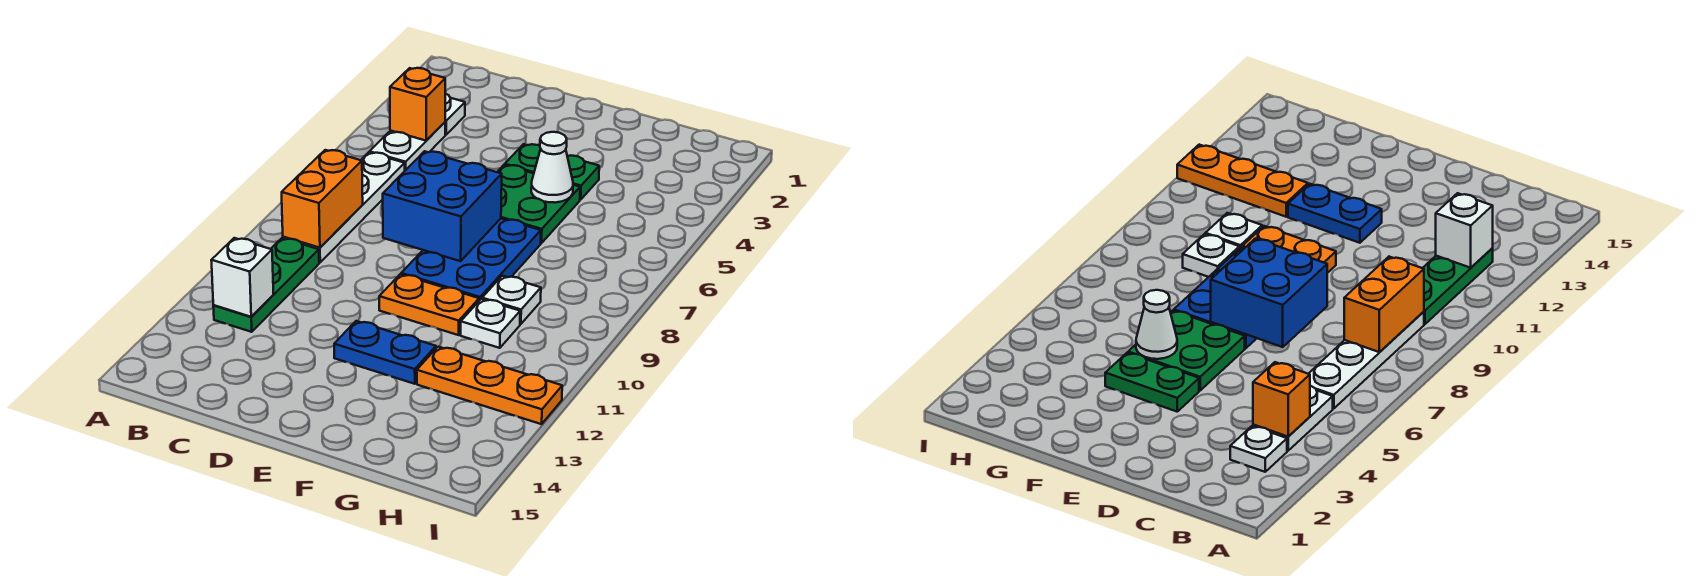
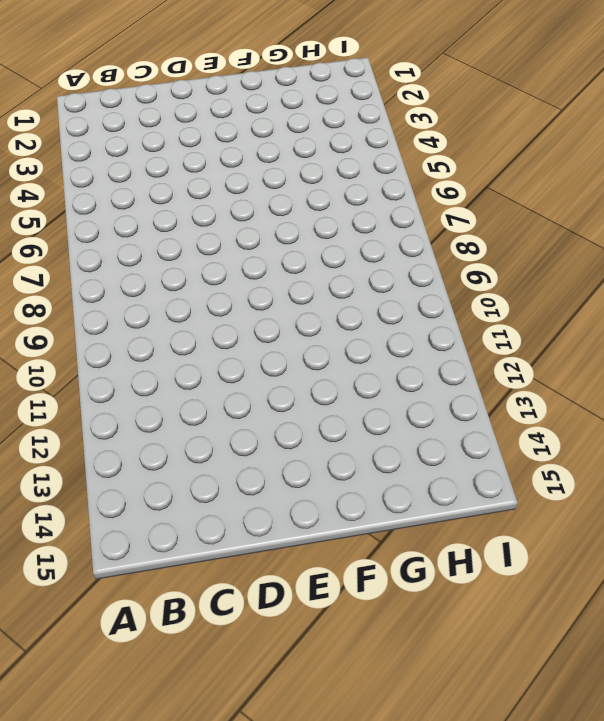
none -> white plate B3 level 1
none -> white plate B4:B5 level 1
none -> white plate B6:B9 level 1

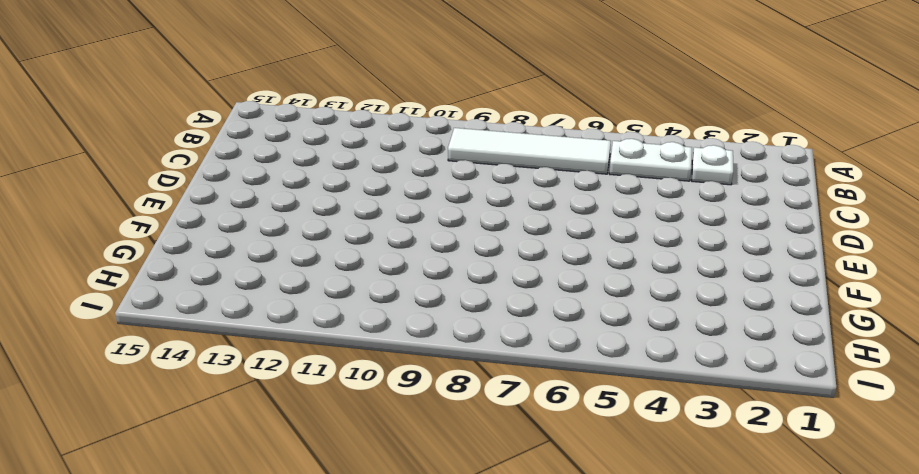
white tile B6:B9 level 1 -> white plate B6:B9 level 1
none -> green plate B10:B12 level 1
none -> green plate E4:F4 level 1
none -> green plate E5:F6 level 1

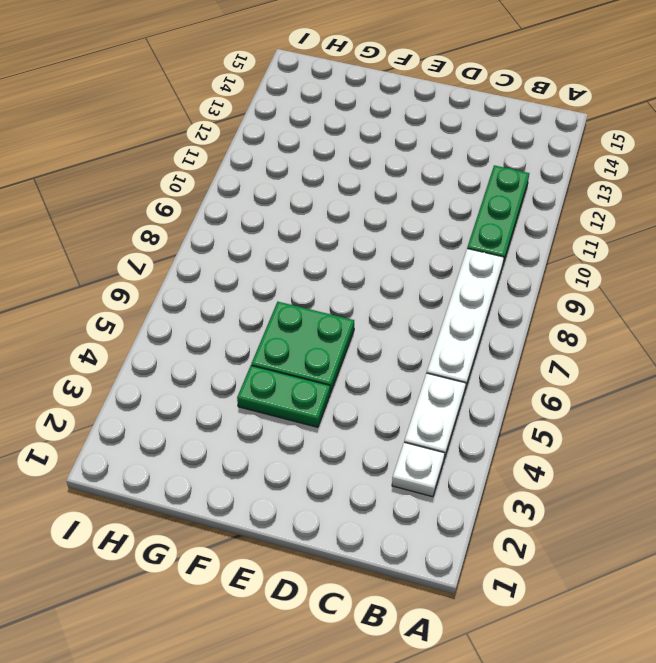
none -> blue plate E7:F9 level 1
none -> orange plate E10:F10 level 1
none -> blue plate E12:F12 level 1

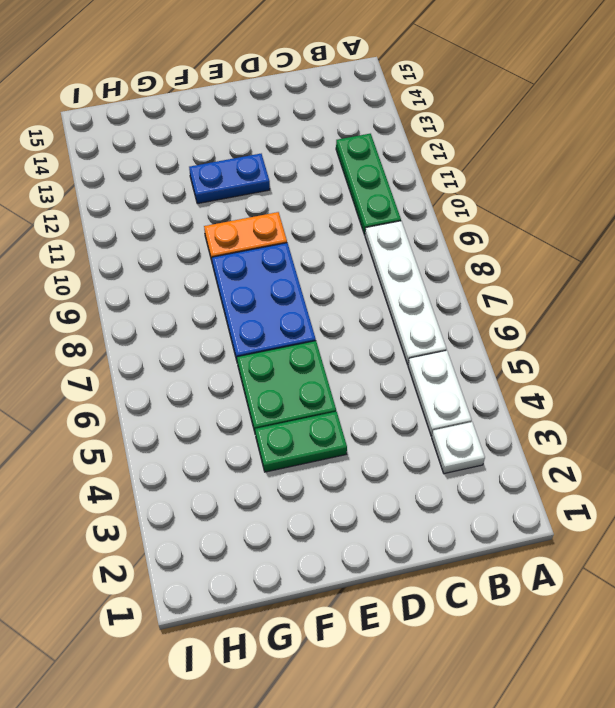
none -> white plate G9 level 1
none -> white plate G10 level 1
none -> orange plate G12:I12 level 1

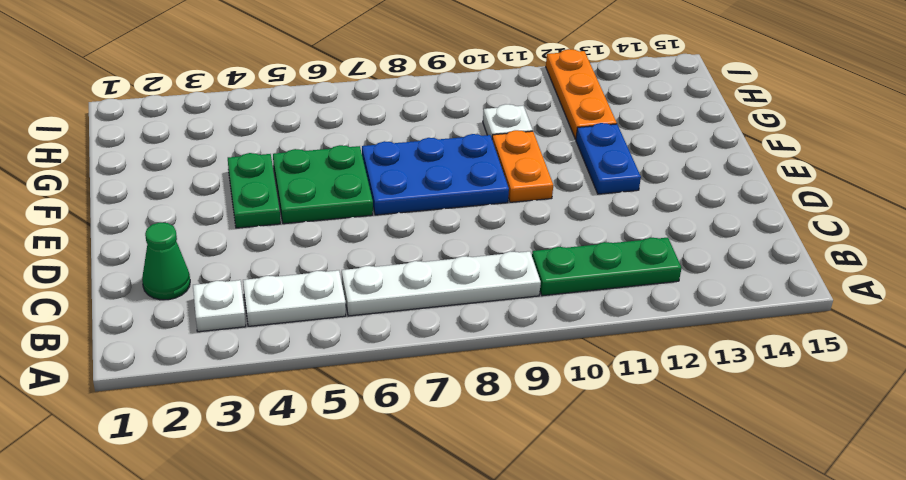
green cone C2 level 1 -> none
none -> white plate G9 level 1
none -> orange brick B4 level 2
none -> orange brick B8:B9 level 2

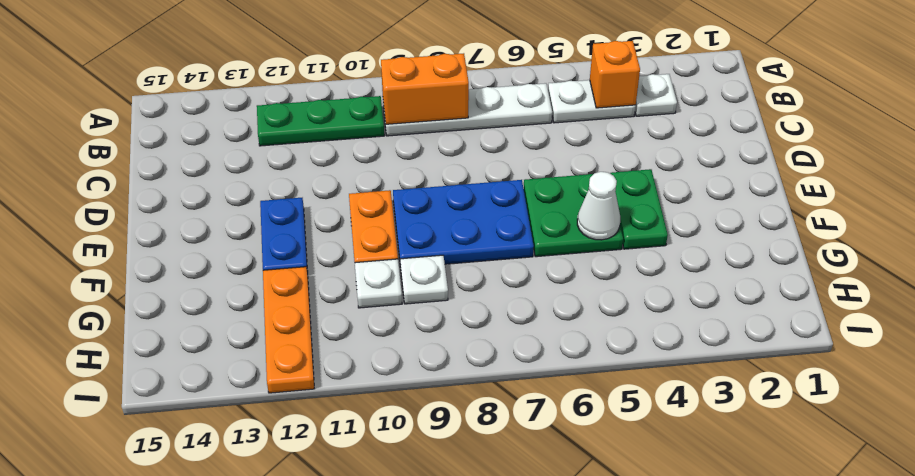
none -> white brick B12 level 2
none -> blue brick D7:E8 level 2

